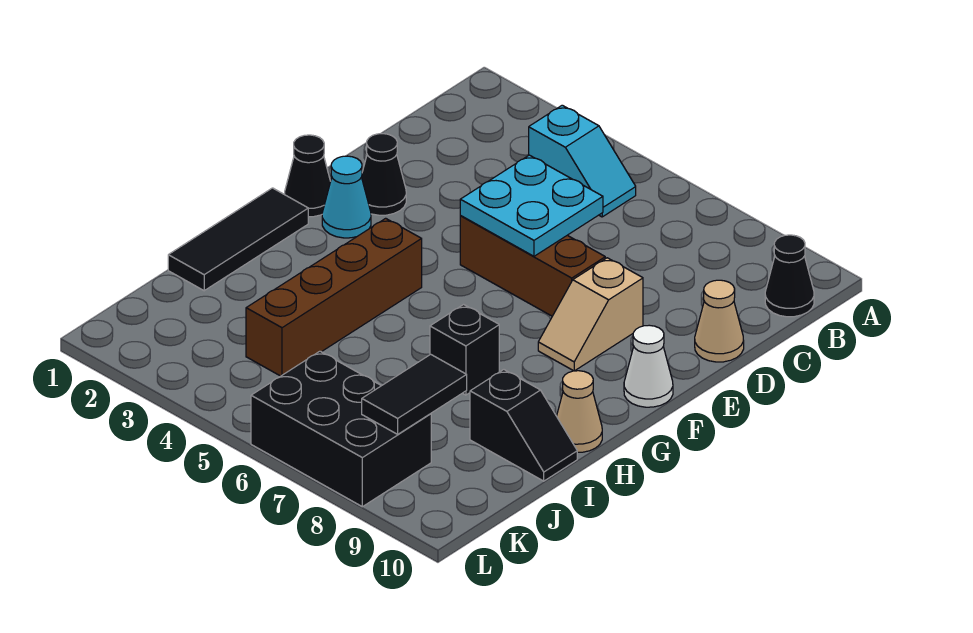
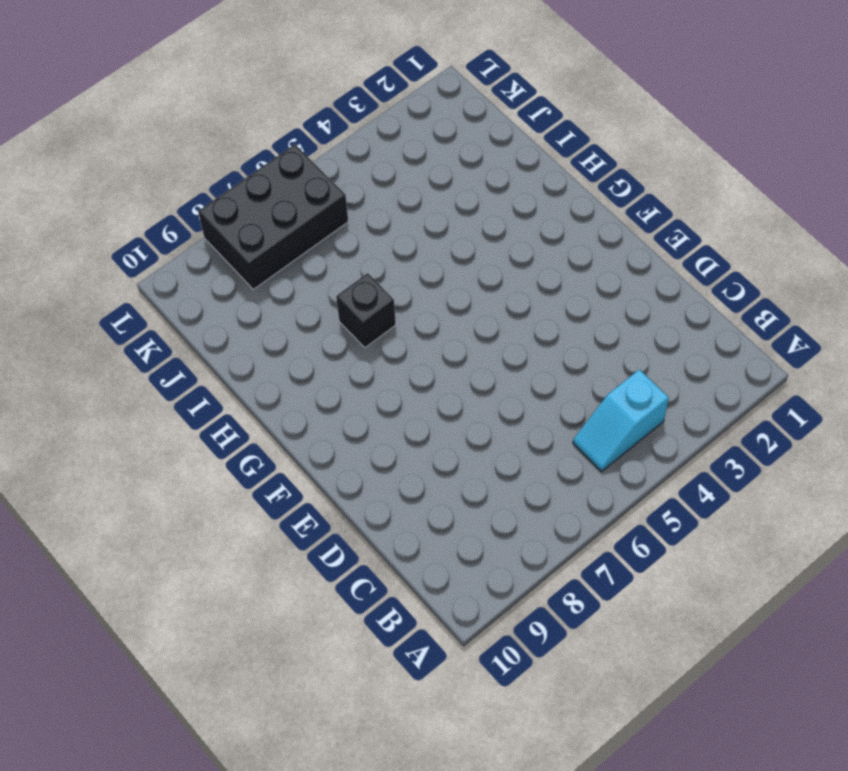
none -> black cone B10 level 1
none -> tan cone D10 level 1
none -> black cone E2 level 1

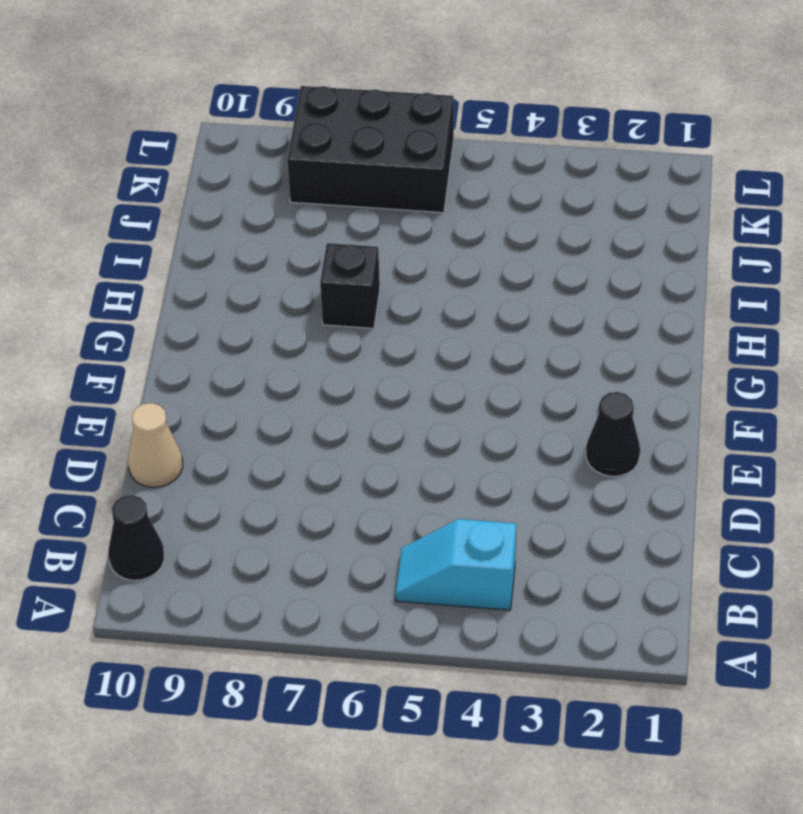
none -> brown brick E5:E7 level 1
none -> tan slope E8:F8 level 1 top E
none -> black cone F1 level 1

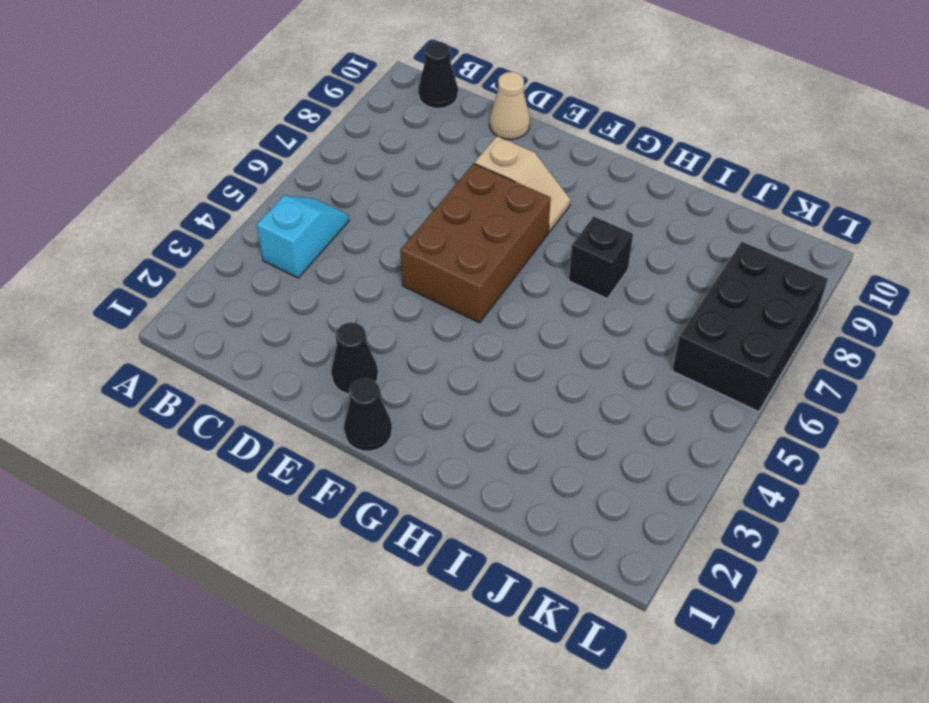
brown brick E5:F7 level 1 -> brown brick E5:E7 level 1
none -> cyan cone F2 level 1
none -> white cone F10 level 1
none -> black tile G1:I1 level 1

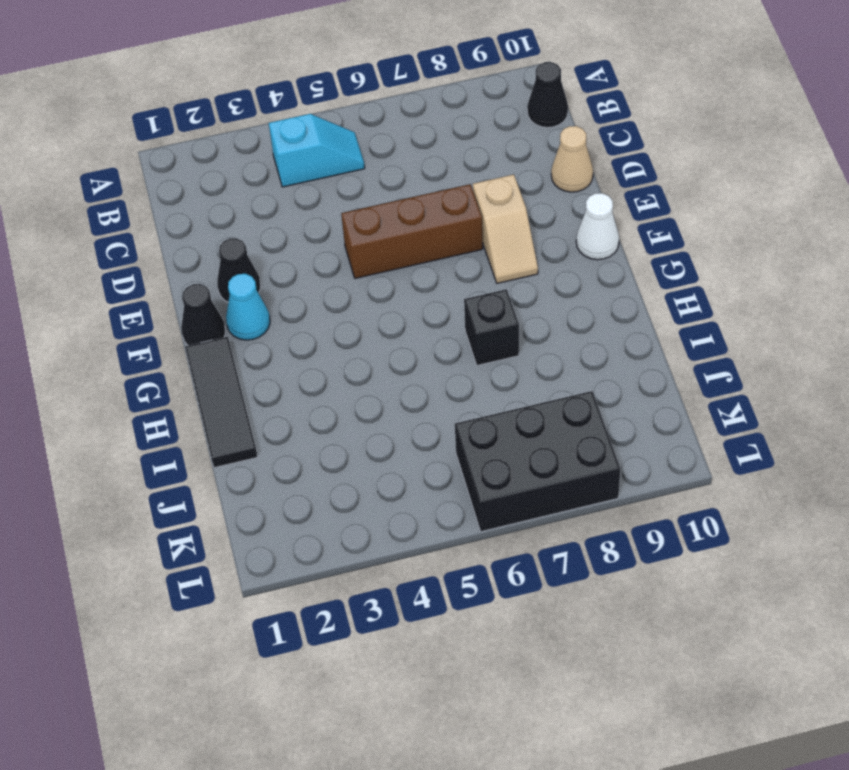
none -> brown brick G4:J4 level 1
none -> tan cone H10 level 1
none -> black slope I9:I10 level 1 top 9

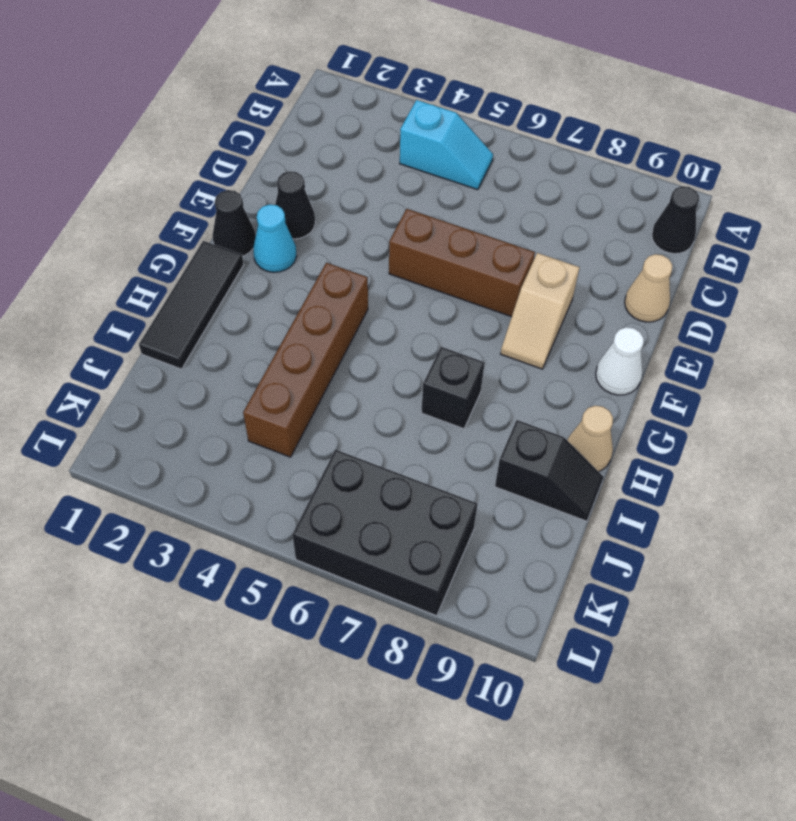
none -> cyan plate D5:E6 level 2
none -> black tile J8:K8 level 2

